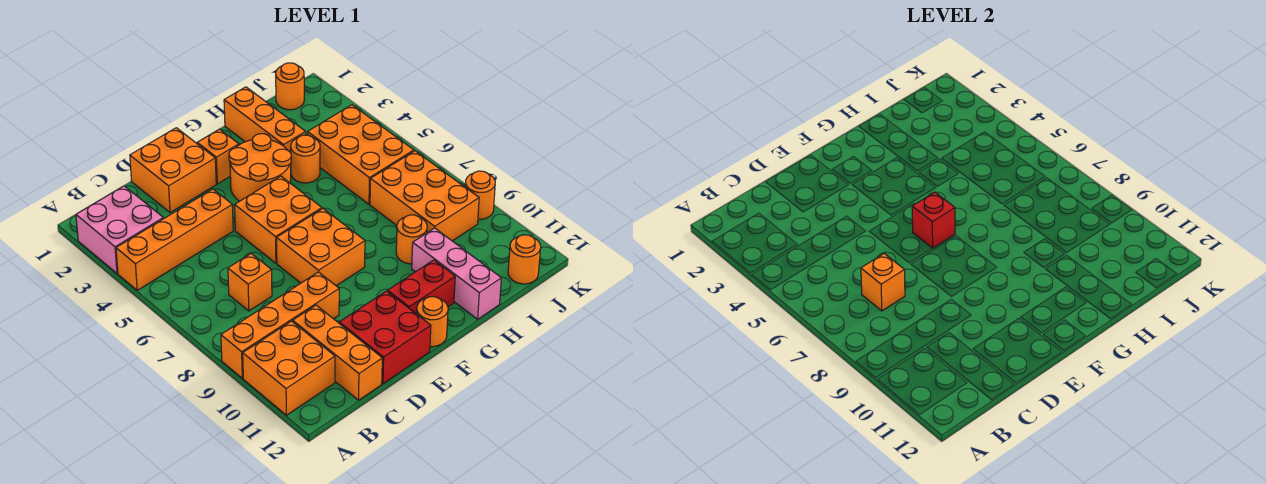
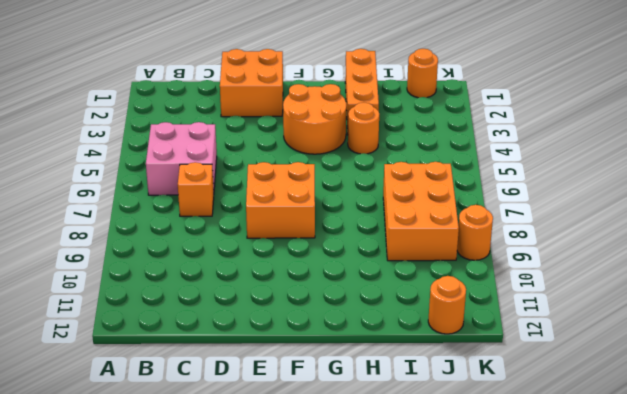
pink brick B5:C6 level 1 -> pink brick A2:B3 level 1
none -> orange brick A4:D4 level 1
none -> orange brick A9:D9 level 1
none -> orange brick A10:B11 level 1

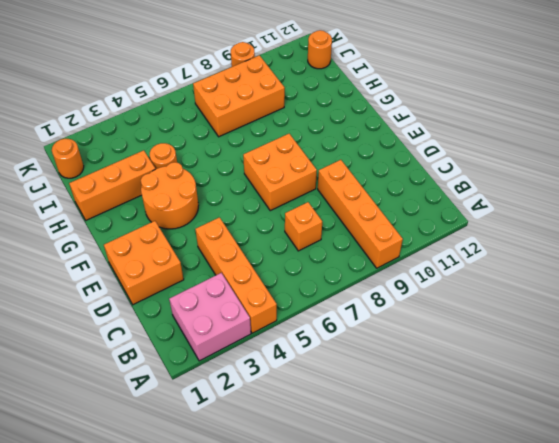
none -> orange brick A10:B11 level 1
none -> orange brick C10:C12 level 1
none -> red brick D11:E12 level 1

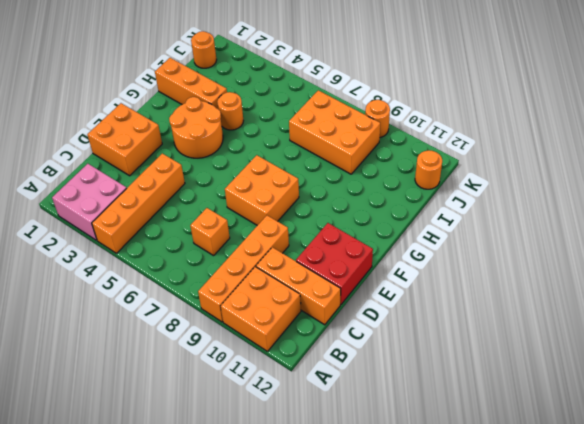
none -> orange brick E5:F6 level 1
none -> orange brick F2 level 1
none -> red brick F11:G11 level 1

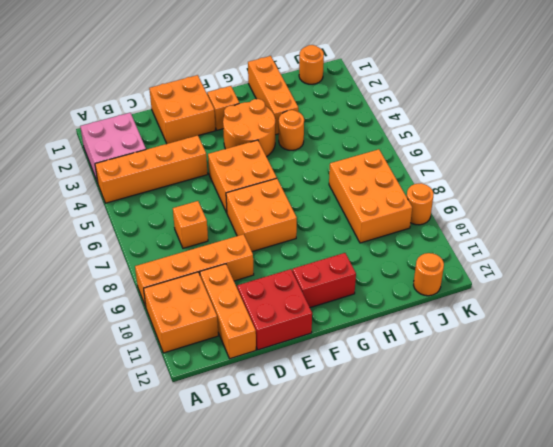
none -> orange round brick F12 level 1
none -> orange round brick H9 level 1
none -> pink brick H10:H12 level 1

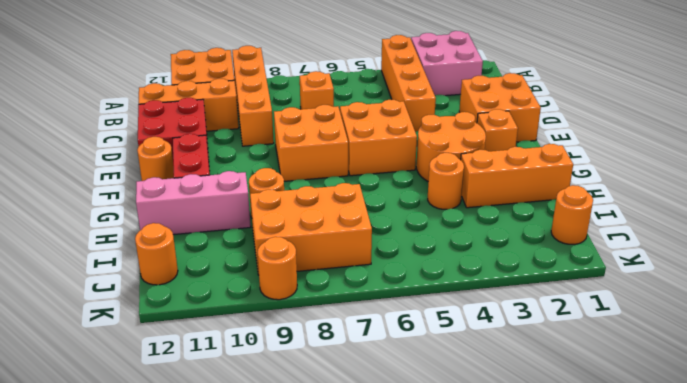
none -> orange brick I4:J6 level 1
none -> orange brick C7 level 2
none -> red brick F6 level 2

